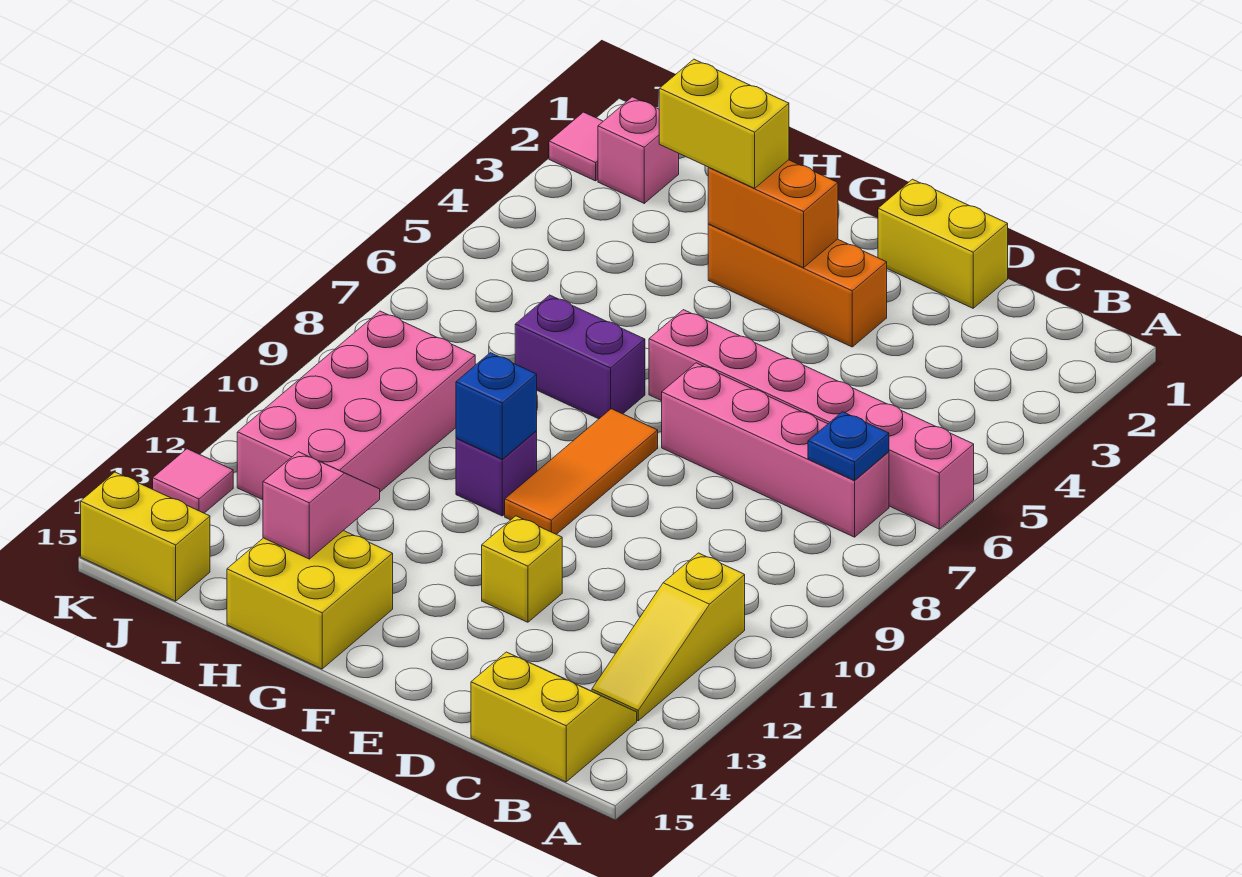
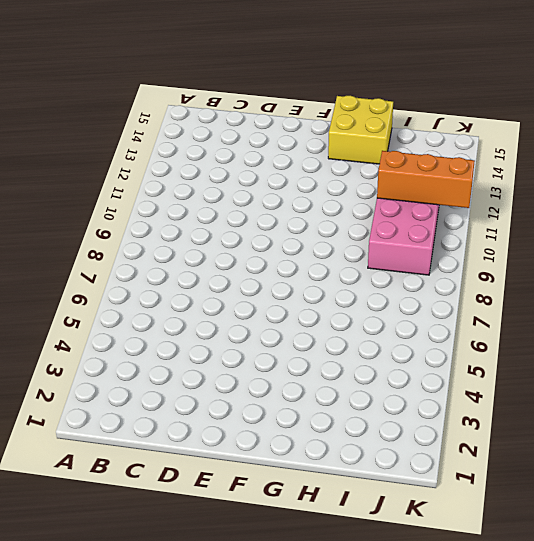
orange brick I11:K11 level 2 -> orange brick E3:G3 level 1
none -> pink brick A6:F6 level 1
none -> pink brick B7:E7 level 1
none -> yellow slope B11:B13 level 1 top 11

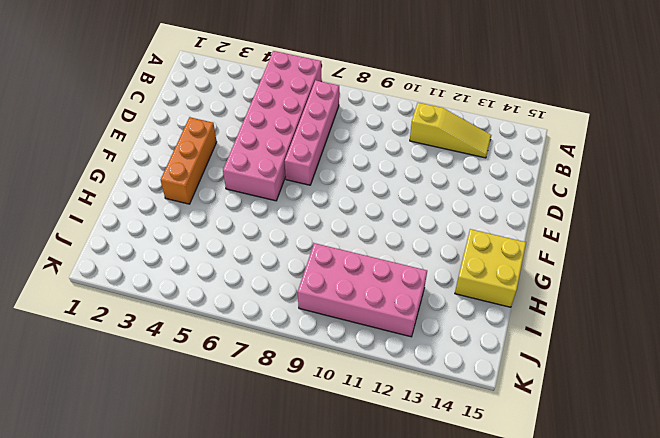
pink brick A5:F6 level 1 -> pink brick A6:F6 level 1
none -> yellow slope B14:C15 level 1 top 15
none -> yellow brick D1:E1 level 1
none -> yellow brick E12 level 1

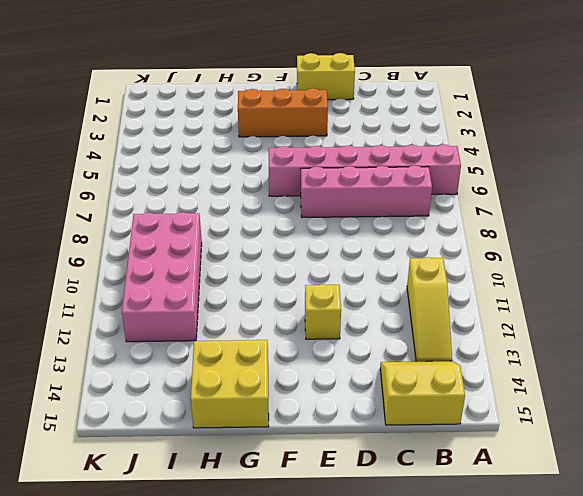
none -> orange tile F8:F10 level 1
none -> purple brick G7:H7 level 1
none -> purple brick G10 level 1

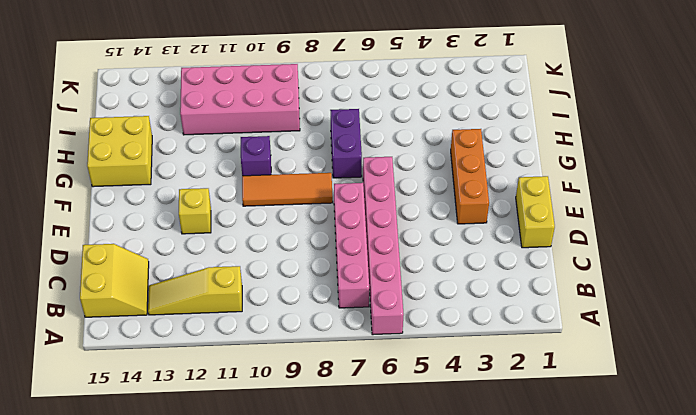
none -> pink brick J2 level 1
none -> yellow brick J15:K15 level 1
none -> pink tile K2 level 1

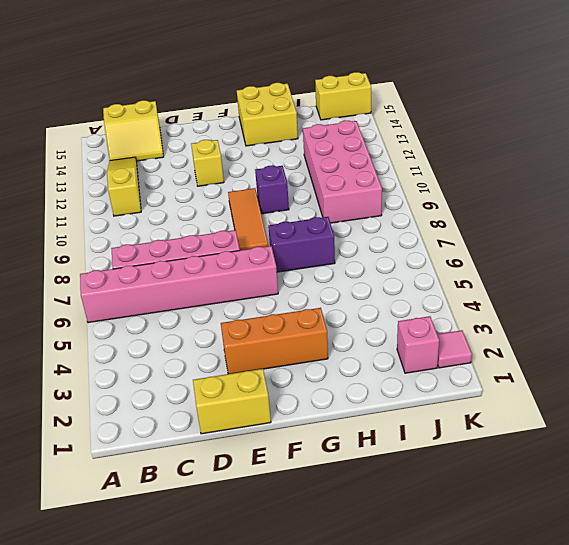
none -> pink tile K13 level 1
none -> blue plate B7 level 2
none -> orange brick F3:G3 level 2

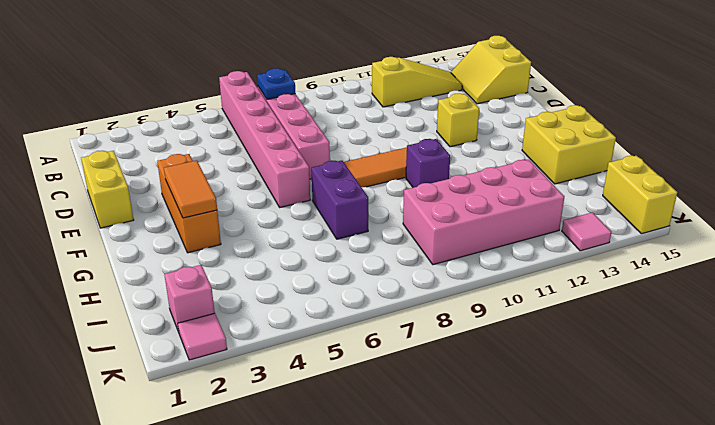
orange tile F3:G3 level 2 -> orange brick F3:G3 level 2
none -> blue brick G10 level 2
none -> pink slope H13:H14 level 2 top 14
none -> yellow brick G3:H3 level 3

